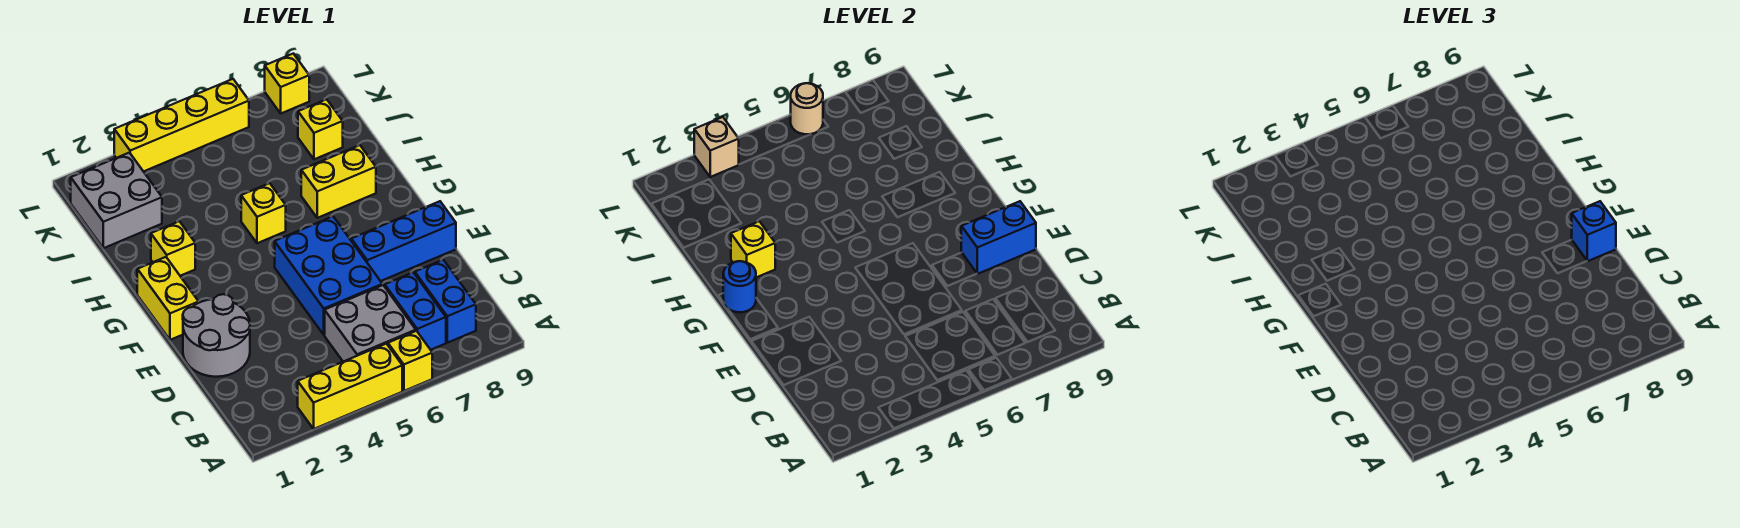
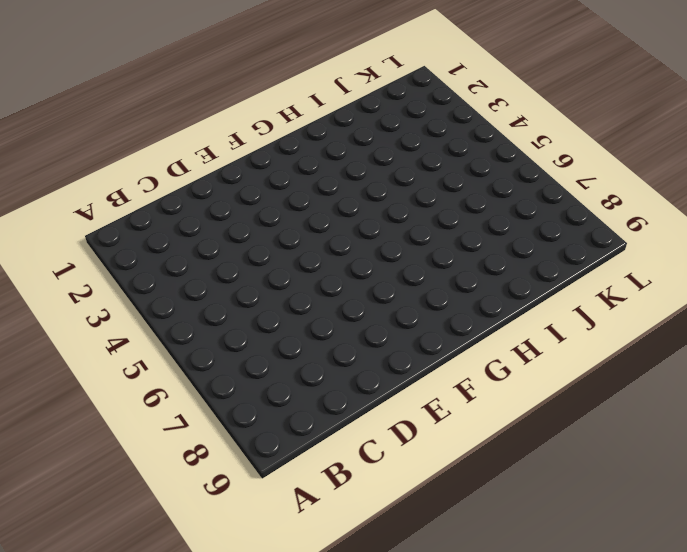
none -> yellow brick A3:A5 level 1
none -> yellow brick A6 level 1
none -> grey brick B5:C6 level 1

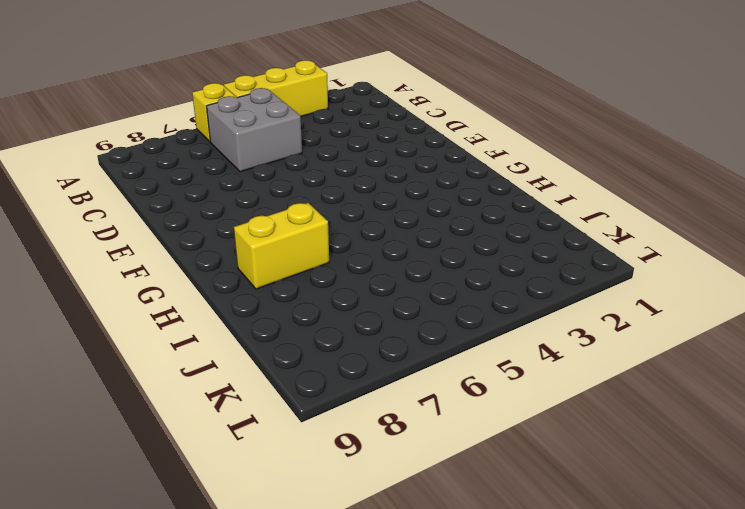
none -> blue brick B7:C7 level 1
none -> blue brick B8:C8 level 1
none -> grey round brick D1:E2 level 1

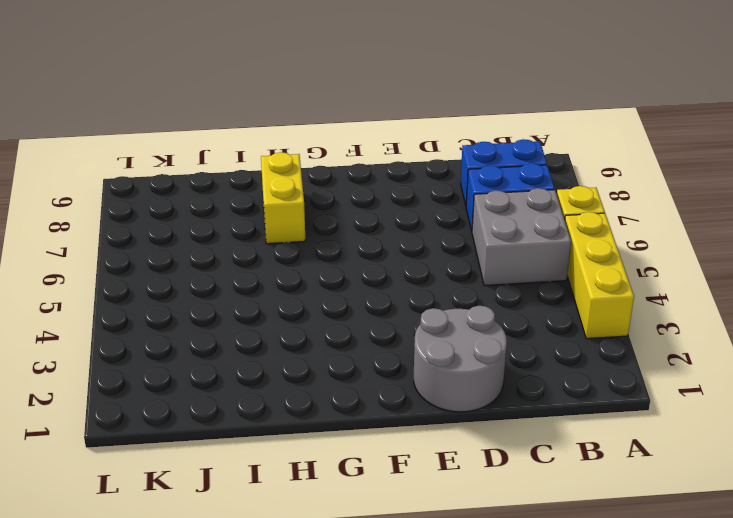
none -> blue brick D5:F6 level 1
none -> blue brick E7:E9 level 1
none -> yellow brick F1:G1 level 1

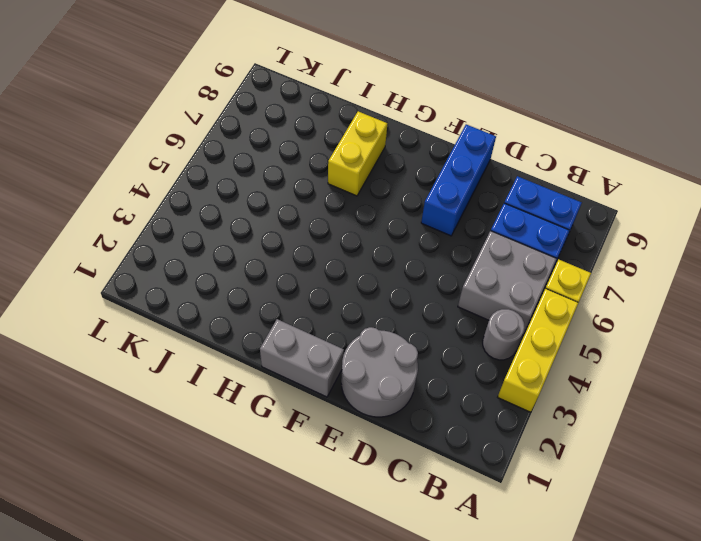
grey round brick B4 level 1 -> none
grey brick F1:G1 level 1 -> yellow brick F1:G1 level 1
none -> blue brick D5:F6 level 1
none -> yellow brick H2 level 1
none -> yellow brick H5 level 1

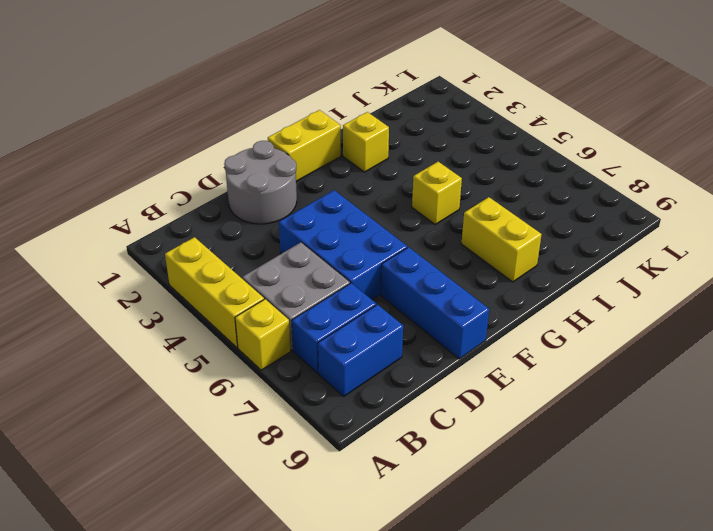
blue brick D4:E6 level 1 -> blue brick D5:F6 level 1
none -> grey brick J1:K2 level 1
none -> yellow brick J8 level 1
none -> yellow brick L3:L6 level 1

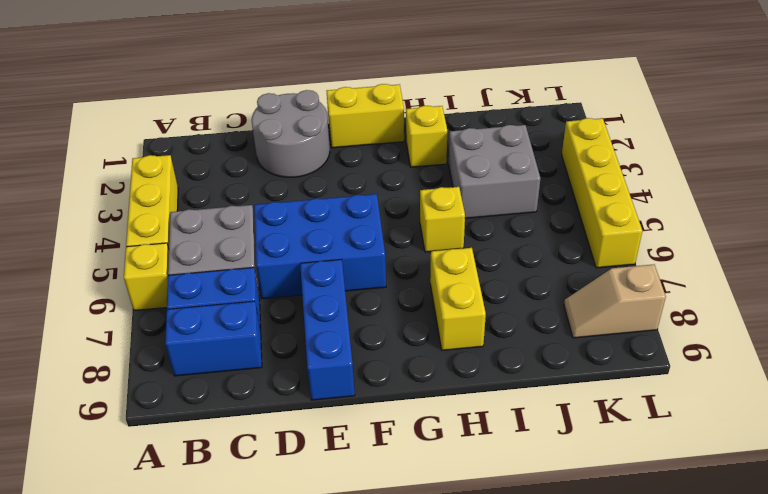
grey brick I3:J4 level 1 -> grey brick J1:K2 level 1
tan slope K8:L8 level 1 top L -> yellow brick L8 level 1
none -> yellow brick J8 level 1
none -> blue brick E8:E9 level 2
none -> blue round brick G1 level 2

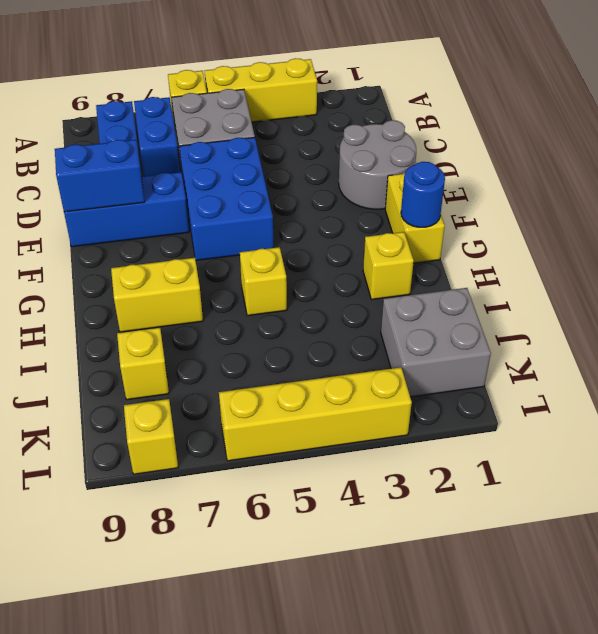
none -> yellow brick H2 level 2
none -> tan brick L3 level 2
none -> tan round brick L6 level 2

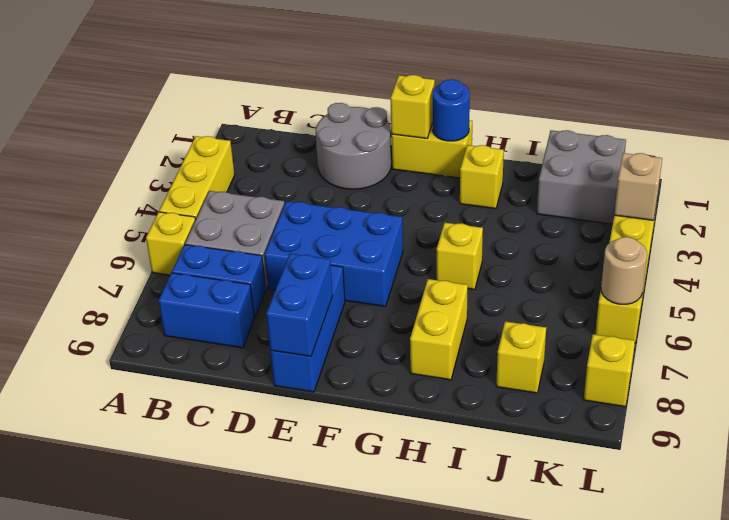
yellow brick F1 level 2 -> yellow brick H2 level 2
none -> blue brick E9 level 3

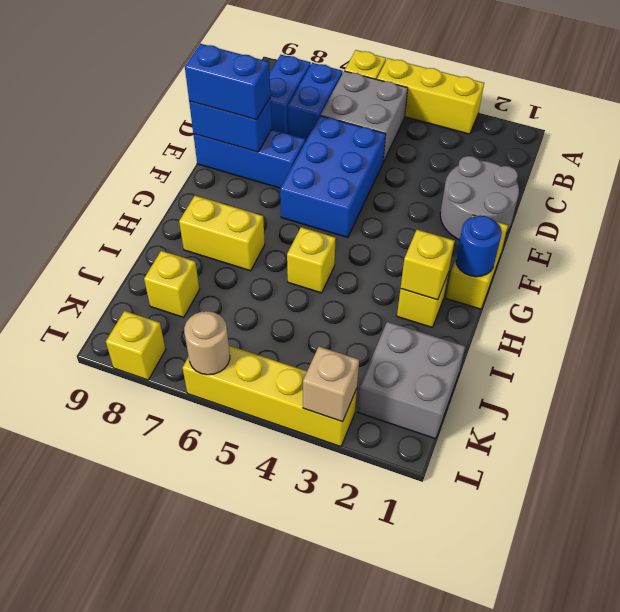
blue brick E8:E9 level 3 -> blue brick E9 level 3

